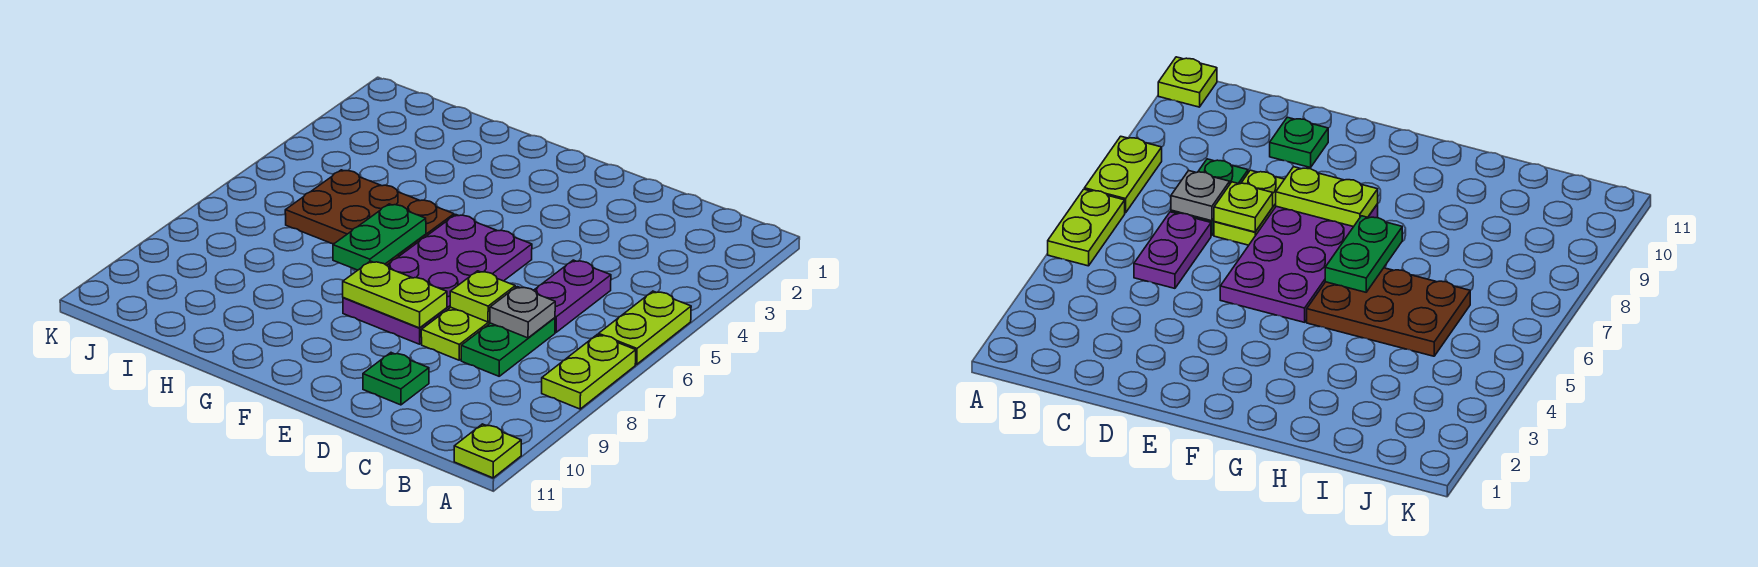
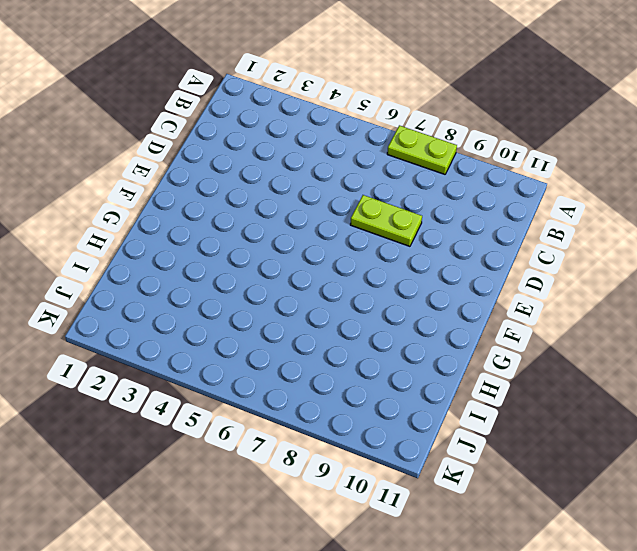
none -> lime plate A5:A6 level 1
none -> lime plate A11 level 1
none -> purple plate C5:C6 level 1

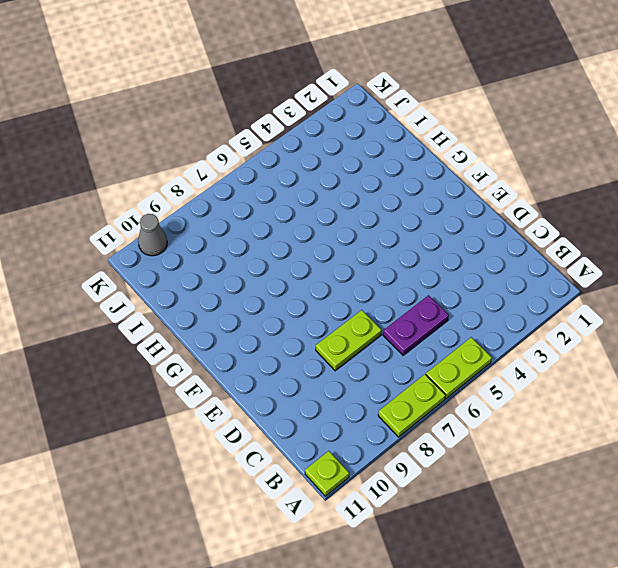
grey cone K10 level 1 -> none
none -> green plate C7:C8 level 1
none -> green plate D10 level 1
none -> purple plate E5:F8 level 1

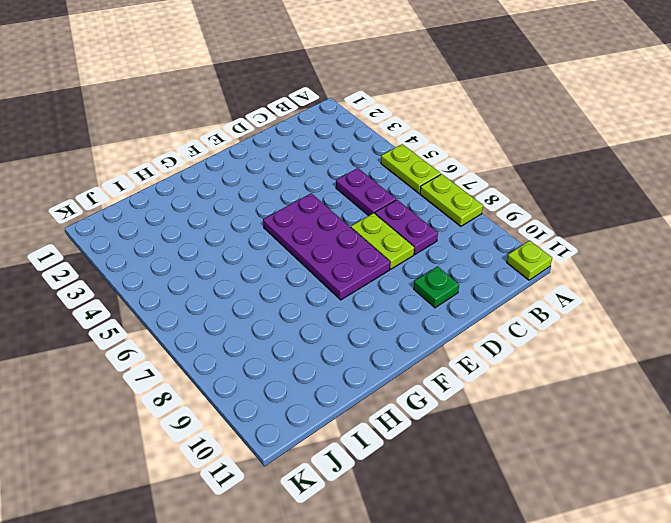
purple plate C7:C8 level 1 -> green plate C7:C8 level 1
none -> brown plate G5:I6 level 1
none -> grey plate C7 level 2
none -> lime plate D7 level 2

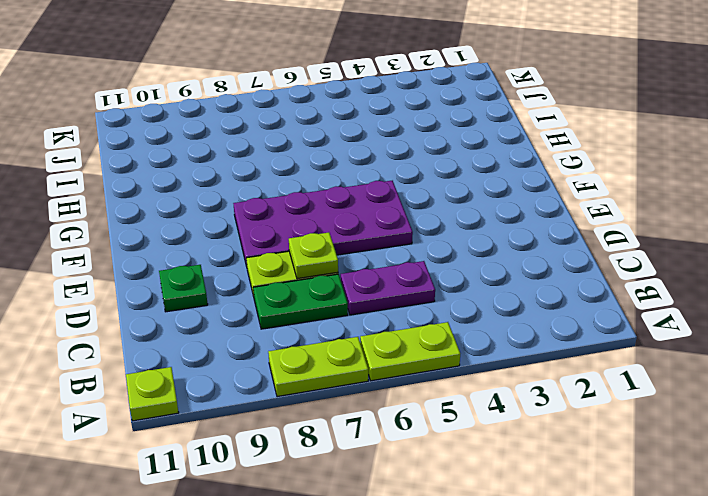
none -> brown plate G5:I6 level 1
none -> grey plate C7 level 2
none -> lime plate E8:F8 level 2

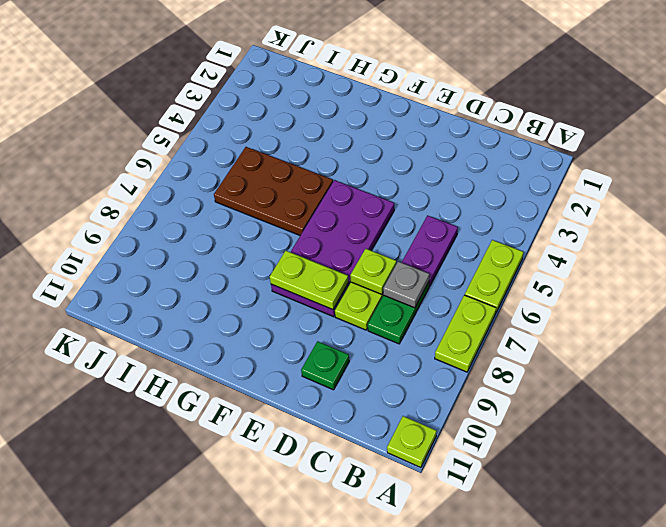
none -> green plate G6:G7 level 2

